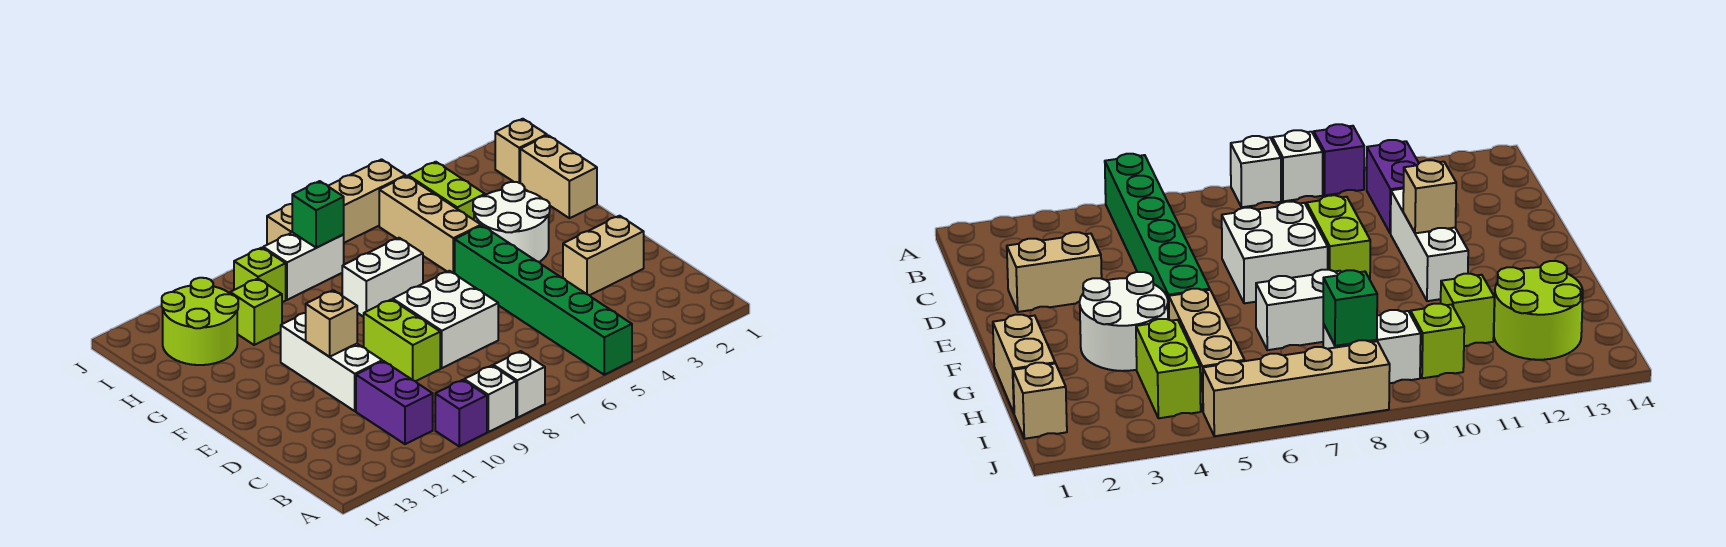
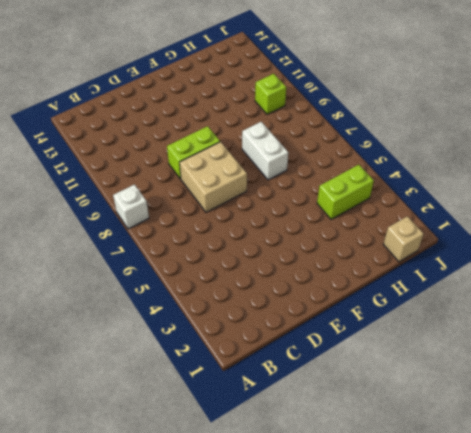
tan brick D7:E8 level 1 -> white brick D7:E8 level 1
none -> green brick A5:F5 level 1
none -> white brick A9 level 1
none -> purple brick A10 level 1

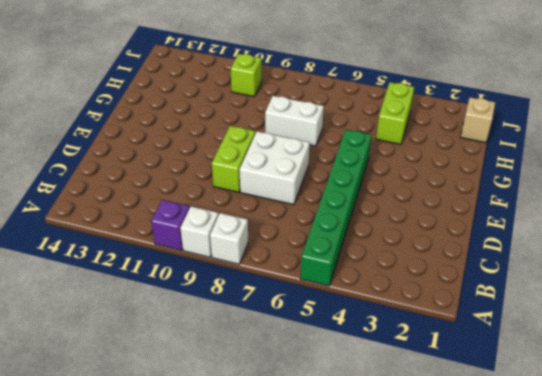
none -> purple brick B11:C11 level 1
none -> tan brick D2:D3 level 1
none -> white brick D11:F11 level 1

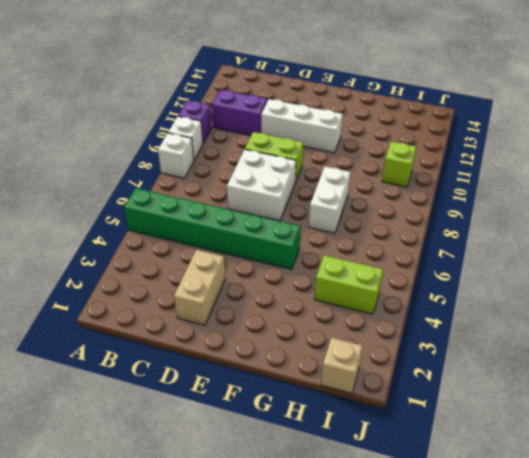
none -> white round brick F3:G4 level 1
none -> tan brick G1:H1 level 1
none -> tan brick G5:I5 level 1

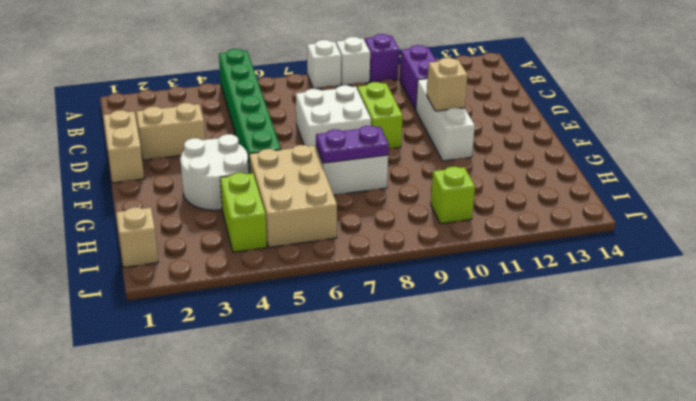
tan brick D1:E1 level 1 -> tan brick G1:H1 level 1
tan brick G5:I6 level 1 -> tan brick G5:I5 level 1
purple plate G7:G8 level 2 -> none
none -> lime brick H11 level 1
none -> lime round brick H12:I13 level 1
none -> white brick I8:I9 level 1

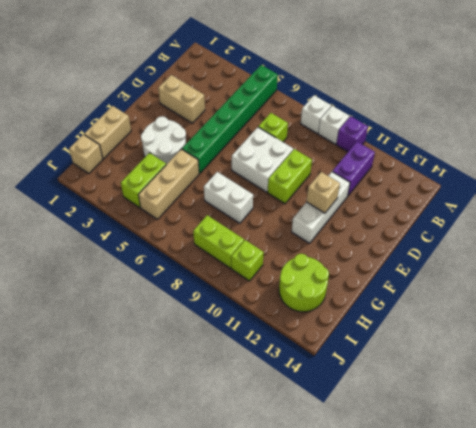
lime brick C7 level 1 -> lime brick H11 level 1
lime brick I8:I9 level 1 -> white brick I8:I9 level 1
none -> tan brick J5:J8 level 1
none -> green brick I8 level 2

